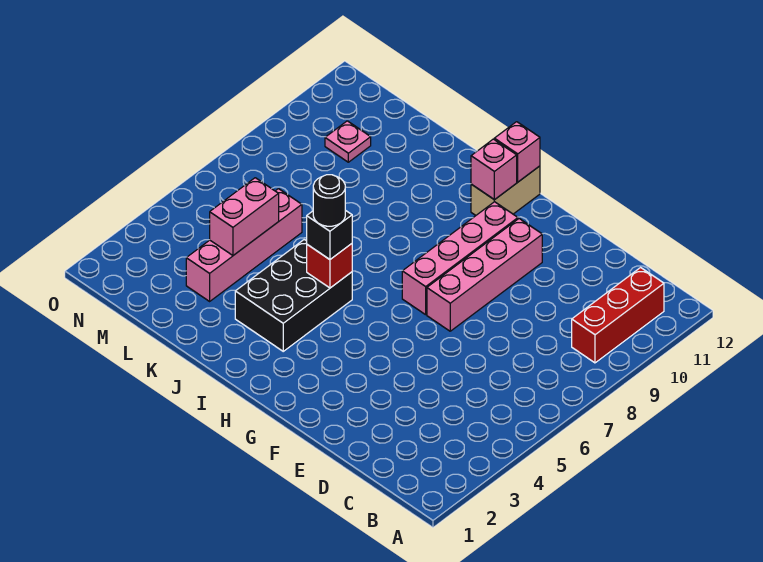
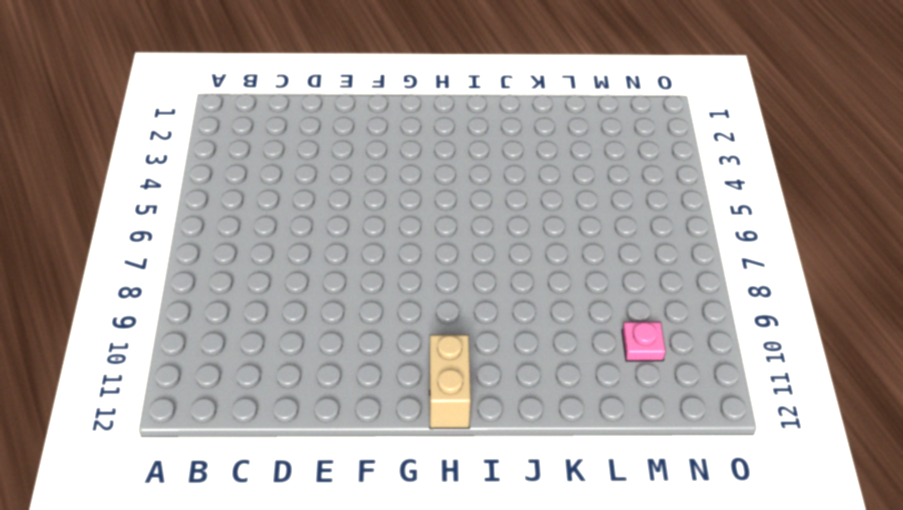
none -> red brick B9:B11 level 1
none -> pink brick F7:F10 level 1
none -> pink brick G7:G10 level 1

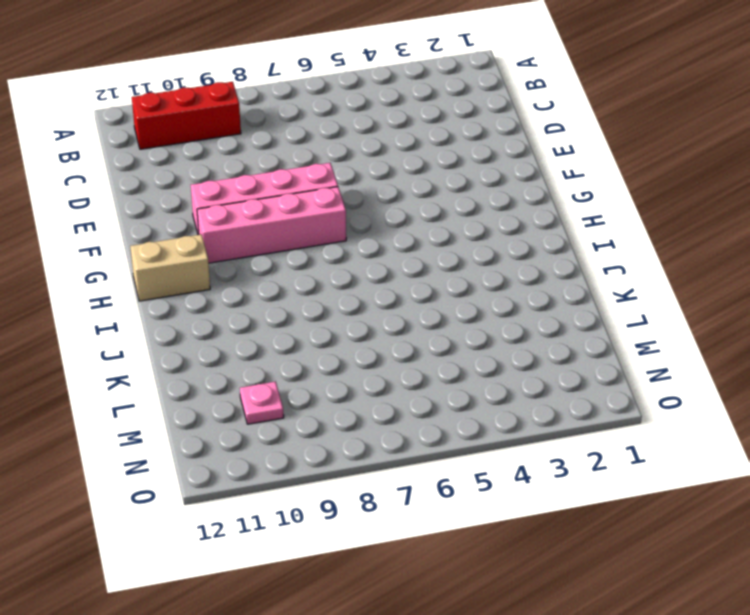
none -> black brick I3:J5 level 1
none -> pink brick L3:L6 level 1
none -> pink brick H11 level 2

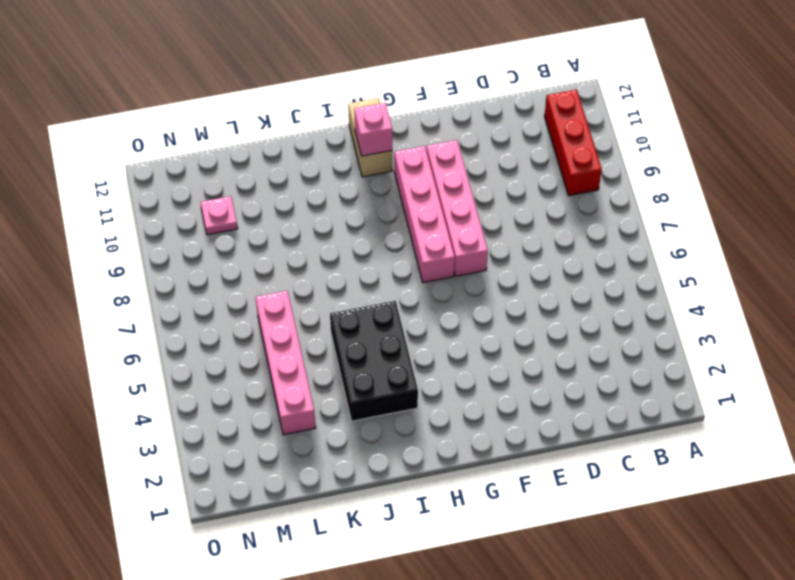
none -> pink brick H12 level 2
none -> red brick I5 level 2
none -> pink brick L4:L5 level 2

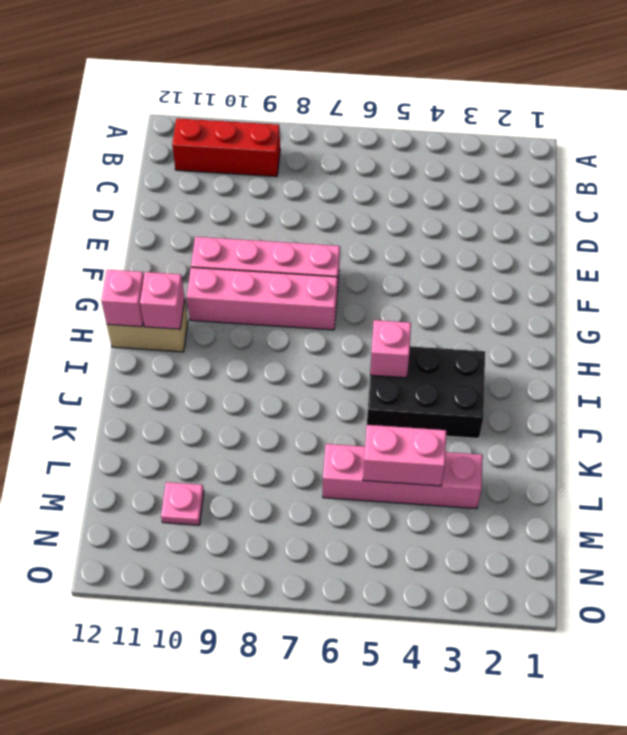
pink brick I5 level 2 -> red brick I5 level 2
none -> black brick I5 level 3
none -> black round brick I5 level 4

